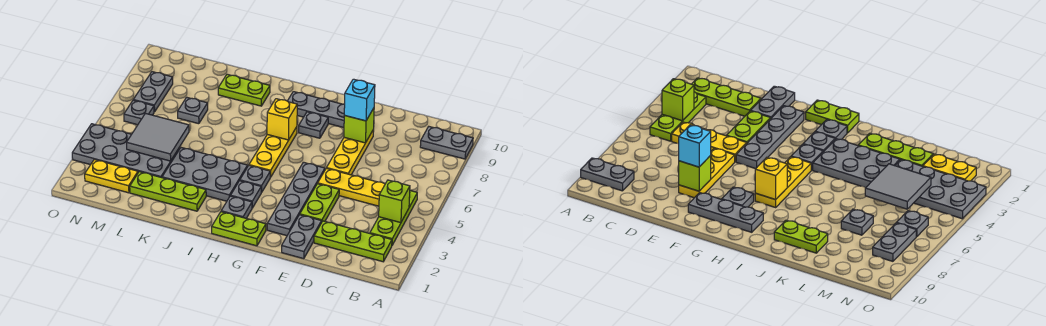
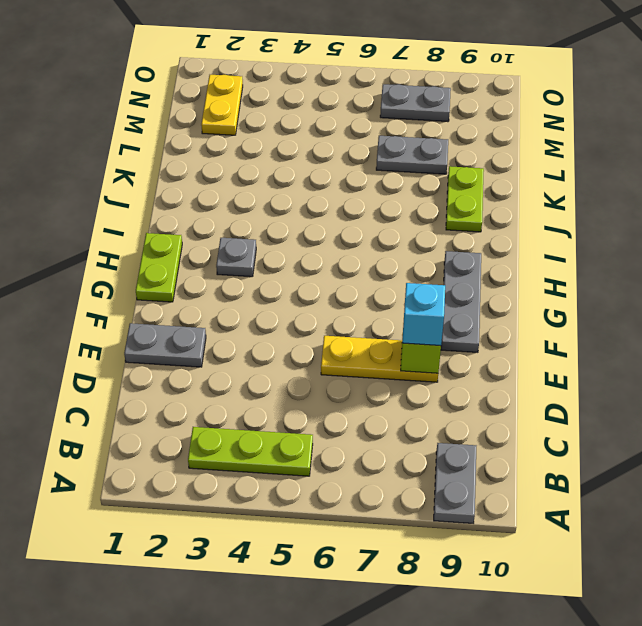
grey plate L7:L8 level 1 -> grey plate L7 level 1
none -> lime plate B2:D2 level 1
none -> yellow plate C5:E5 level 1
none -> lime plate E3:E4 level 1

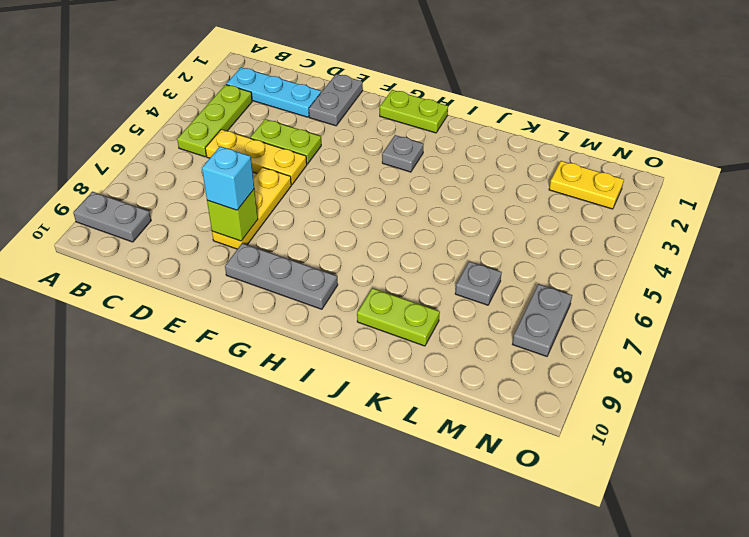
cyan plate B2:D2 level 1 -> lime plate B2:D2 level 1
lime plate D4:E4 level 1 -> lime plate E3:E4 level 1
none -> grey plate F2:F5 level 1
none -> grey plate G8 level 1
none -> grey plate H2 level 1

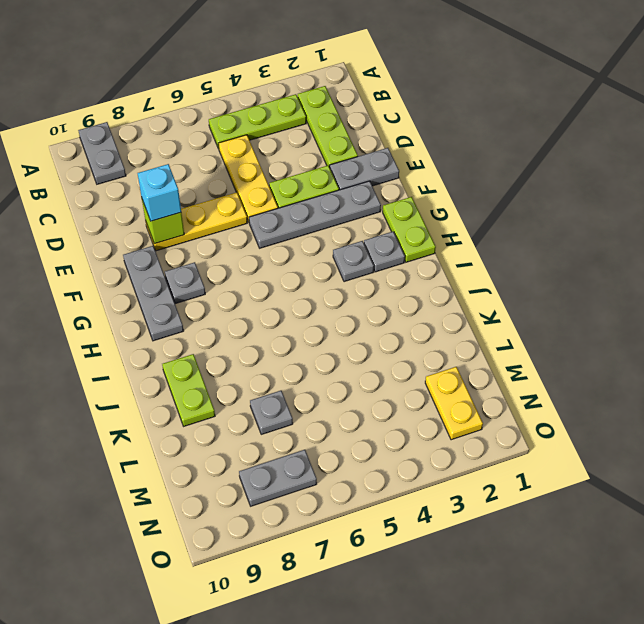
none -> grey plate H4 level 1
none -> yellow plate H5:H7 level 1
none -> grey plate I3:K4 level 1

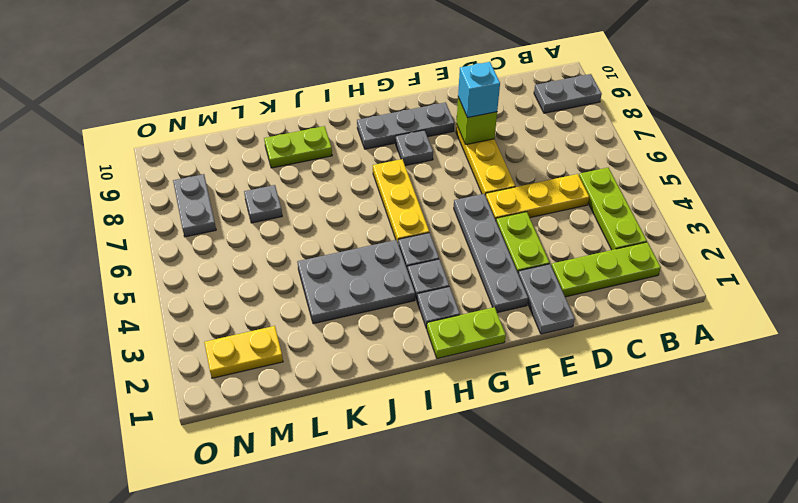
none -> lime plate J2:L2 level 1
none -> grey plate L3:O4 level 1
none -> grey plate N6 level 1

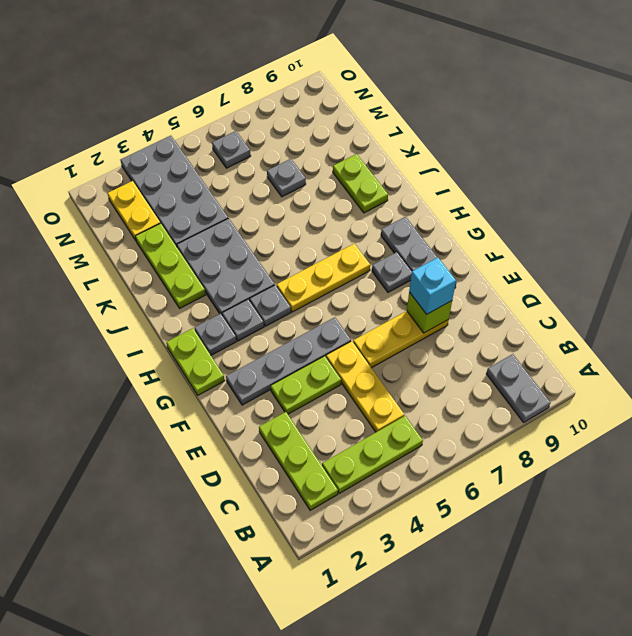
none -> grey plate E1:E2 level 1
none -> grey plate N7:N8 level 1
none -> lime brick B4 level 2

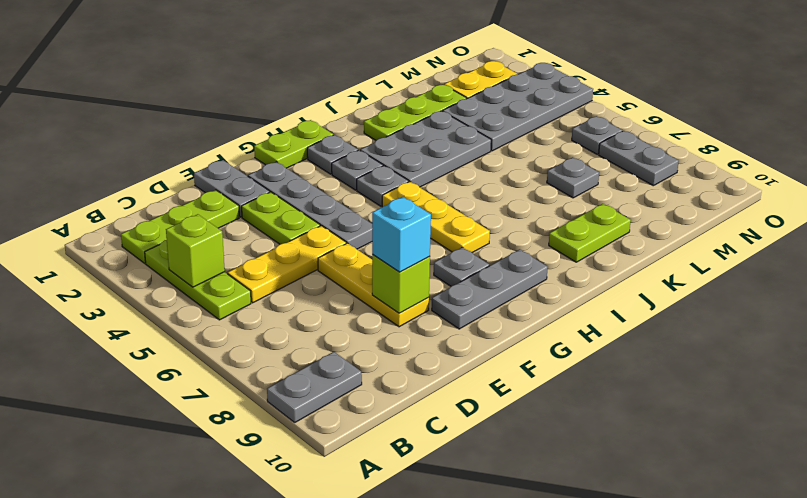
none -> yellow brick H7 level 2
none -> grey tile L4:M5 level 2

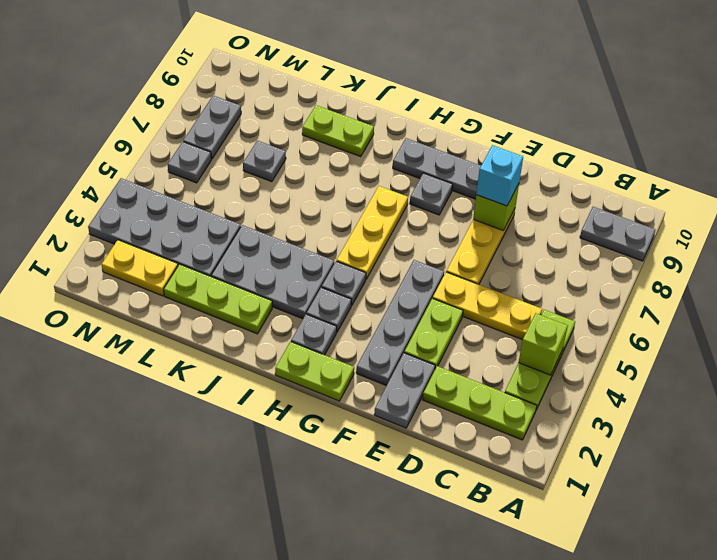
none -> yellow brick H7 level 2
none -> grey tile L4:M5 level 2

